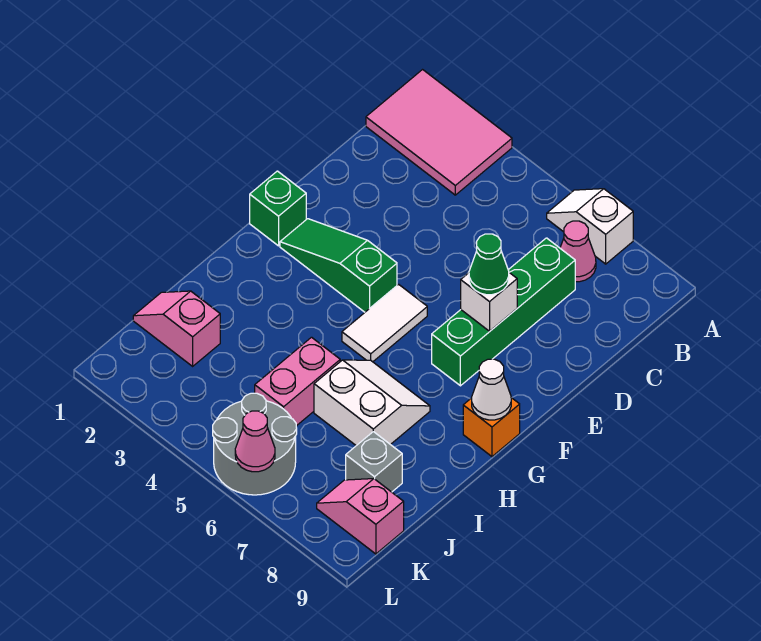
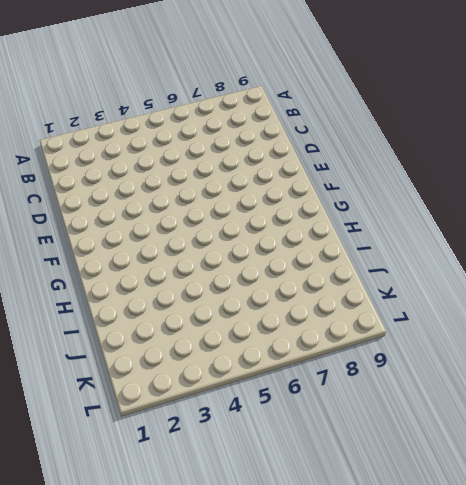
none -> pink tile A1:B3 level 1
none -> white slope A6:A7 level 1 top 7
none -> pink cone B7 level 1

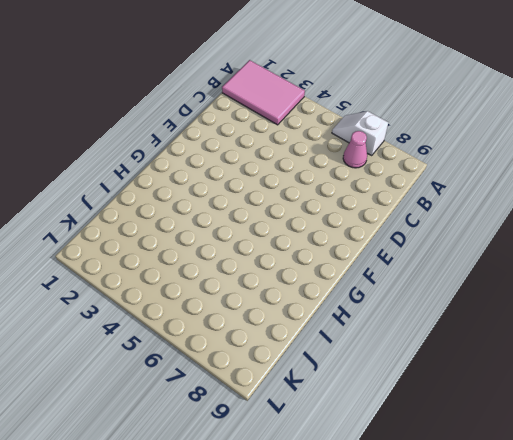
none -> green brick C7:F7 level 1
none -> green brick F1 level 1
none -> green slope F2:F4 level 1 top 4

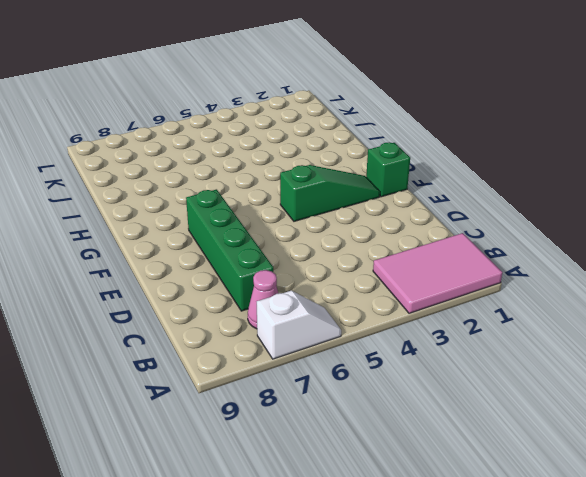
none -> white tile F5:G5 level 1
none -> orange brick G9 level 1
none -> white slope H6:I7 level 1 top I

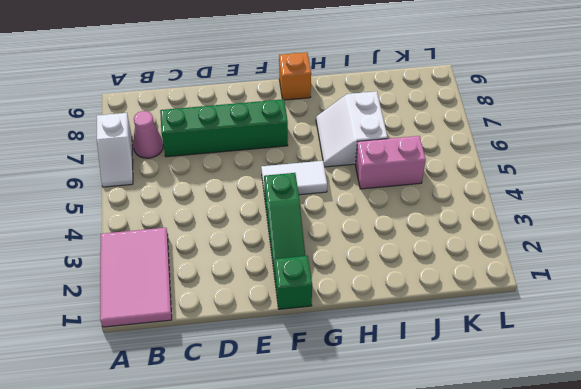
none -> pink slope J1:J2 level 1 top 2
none -> grey brick J8 level 1
none -> grey round brick K5:L6 level 1

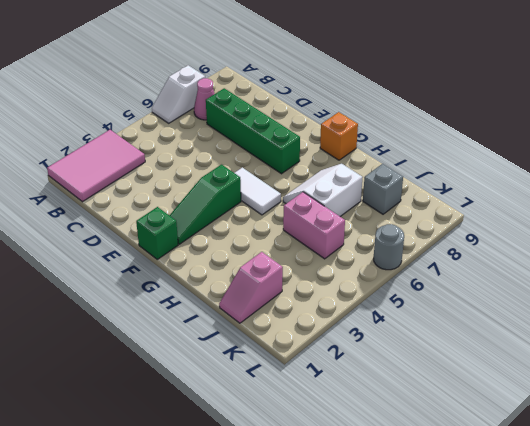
grey round brick L6 level 1 -> grey round brick K5:L6 level 1
none -> pink slope K8:K9 level 1 top 9
none -> white brick E7 level 2
none -> white cone G9 level 2

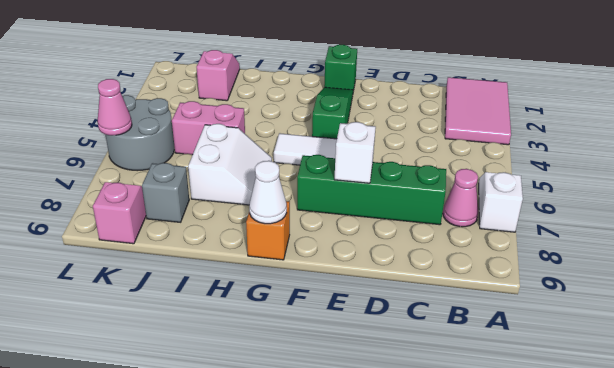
none -> green cone E7 level 3

